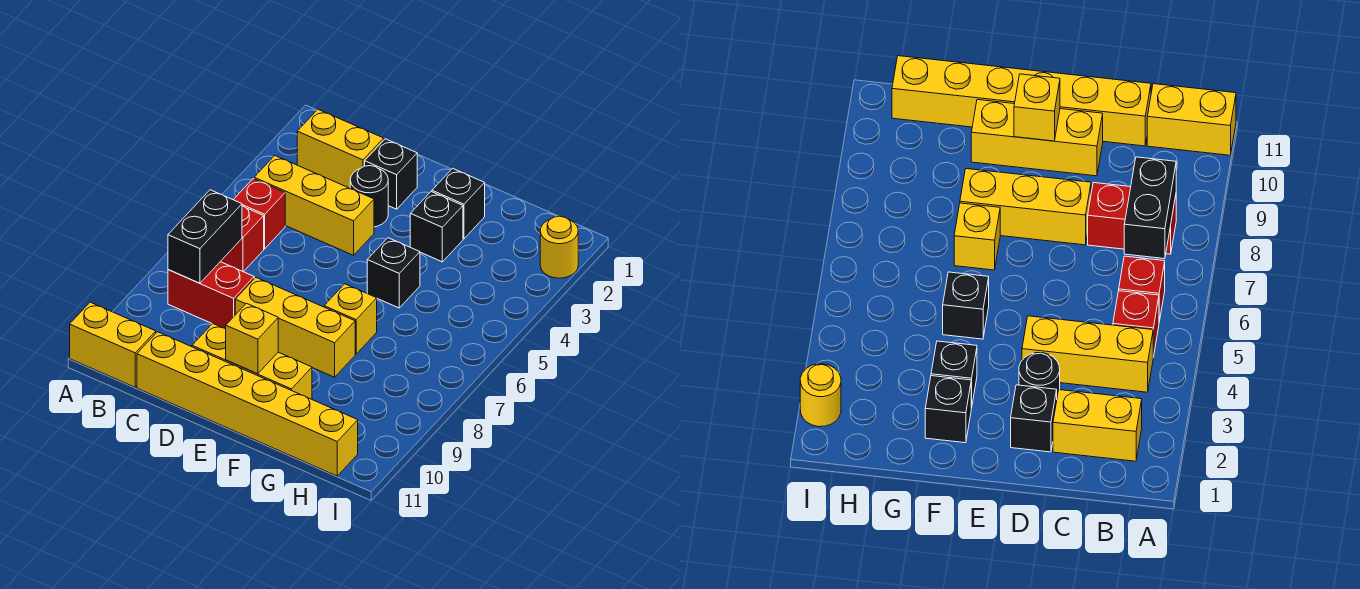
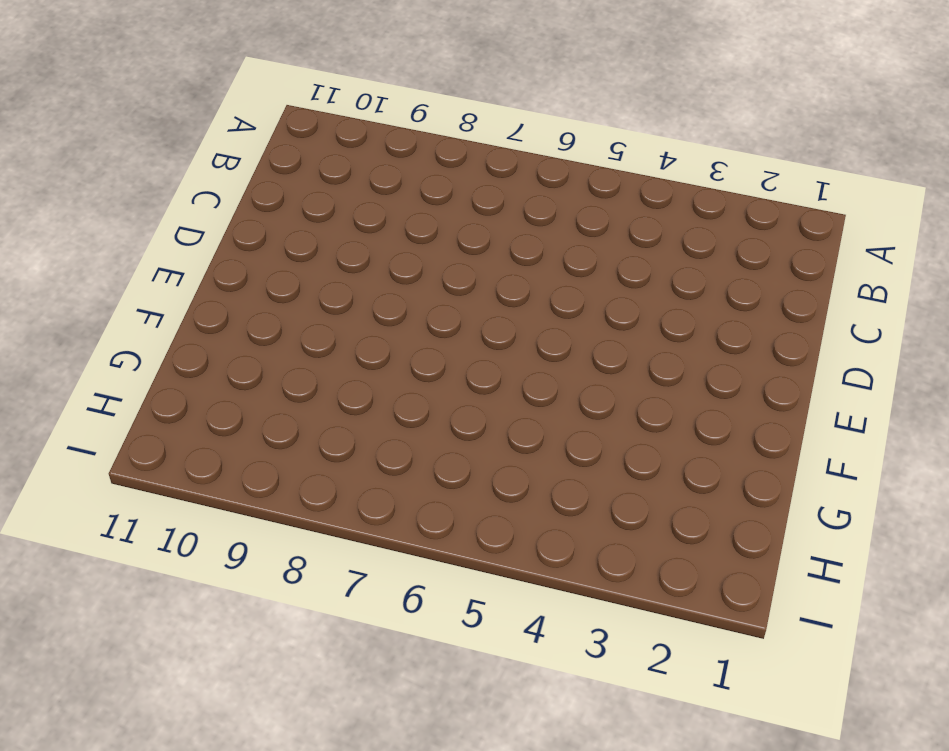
none -> yellow brick A11:B11 level 1
none -> yellow brick B2:C2 level 1
none -> yellow brick B4:D4 level 1

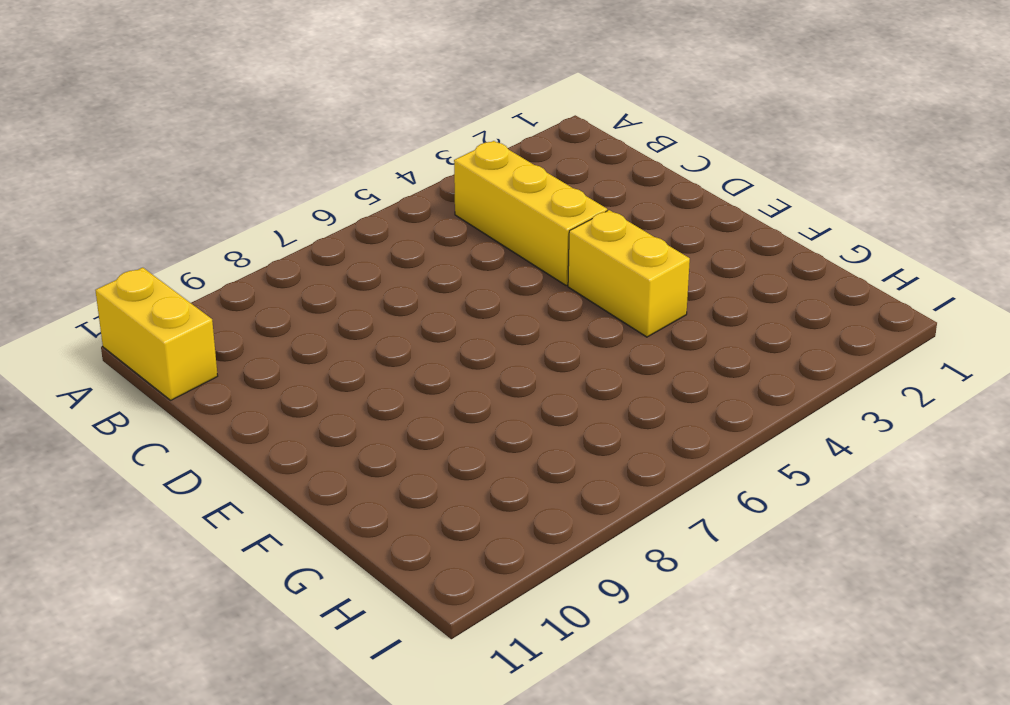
yellow brick E4:F4 level 1 -> yellow brick B2:C2 level 1
none -> red brick B5 level 1
none -> red brick B6 level 1
none -> red brick B8:C8 level 1

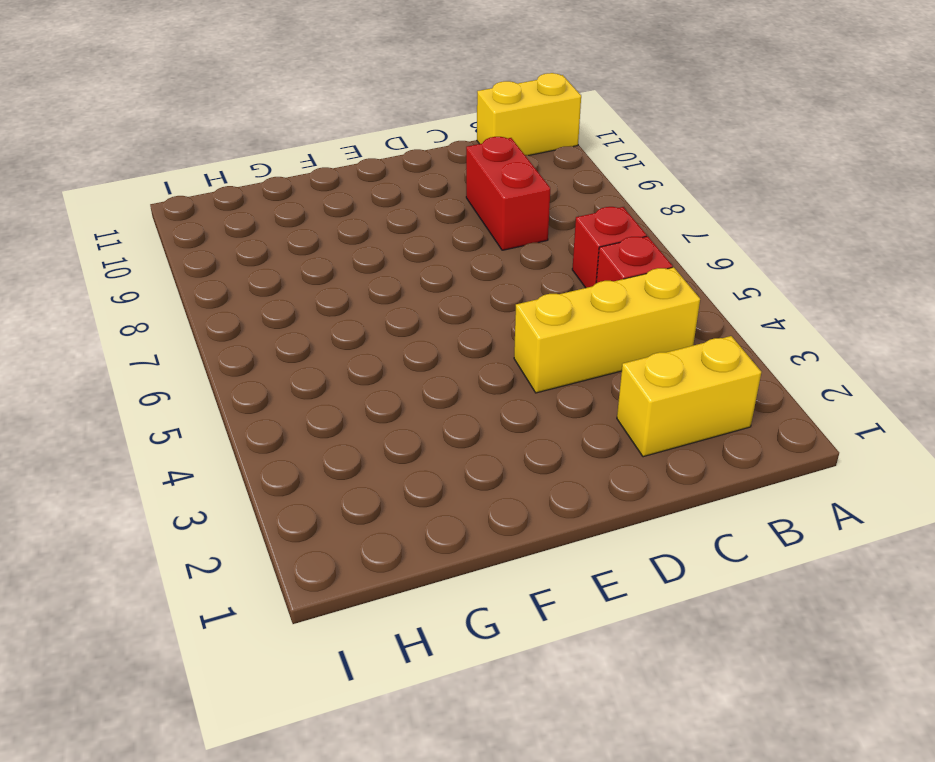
red brick C8:C9 level 1 -> red brick B8:C8 level 1
none -> yellow brick C11:H11 level 1
none -> black brick D2 level 1
none -> black round brick D3 level 1

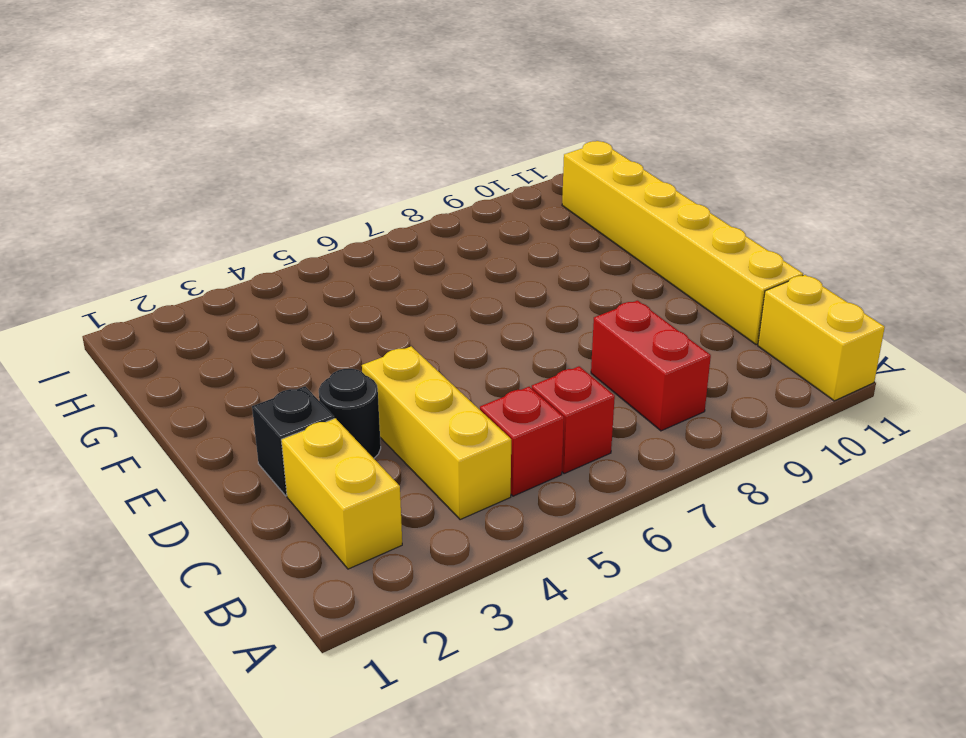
none -> yellow brick D8:F8 level 1
none -> yellow brick D10:F10 level 1
none -> black brick F2 level 1

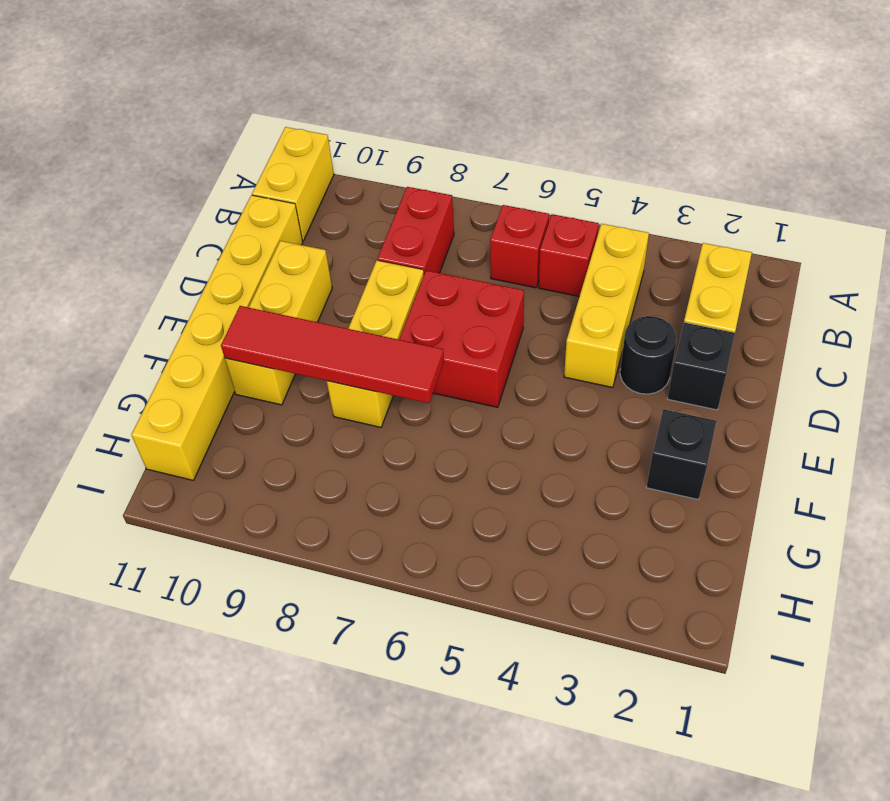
red brick D6:E7 level 1 -> none
red tile F7:F10 level 2 -> none
none -> black brick F3 level 1
none -> black brick F5 level 1
none -> yellow brick F7 level 1

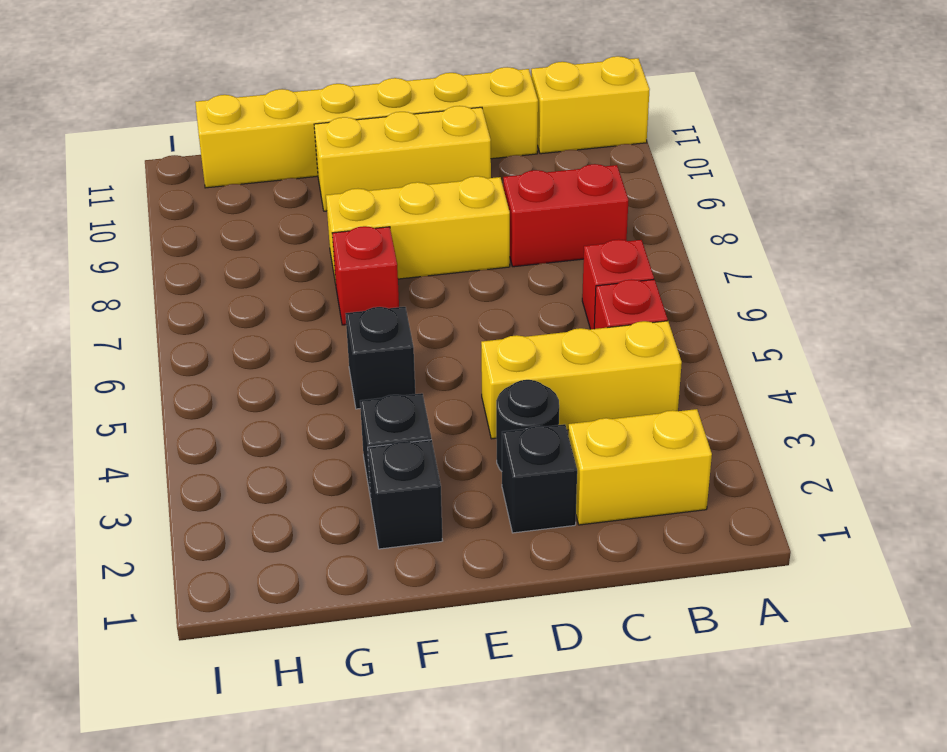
red brick F7 level 1 -> yellow brick F7 level 1
none -> yellow round brick I2 level 1
none -> black brick B7:B8 level 2
none -> yellow brick E10 level 2

